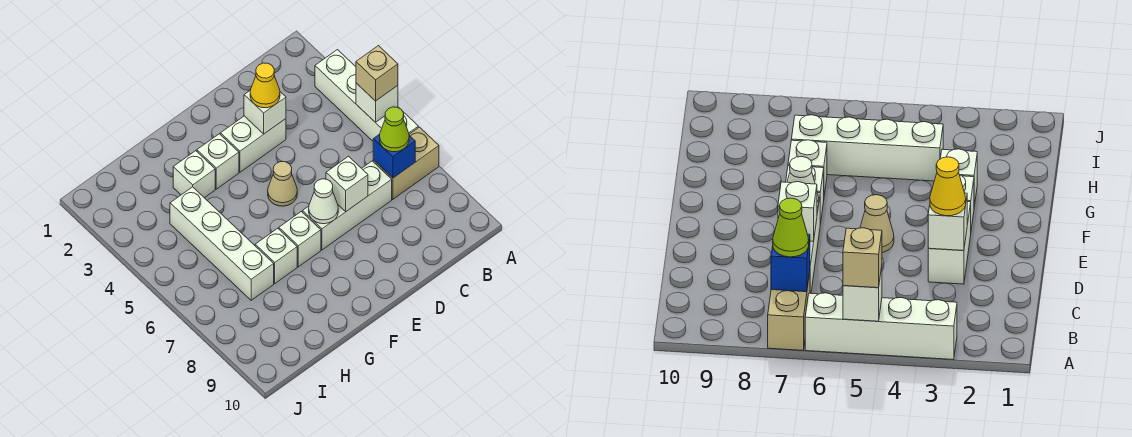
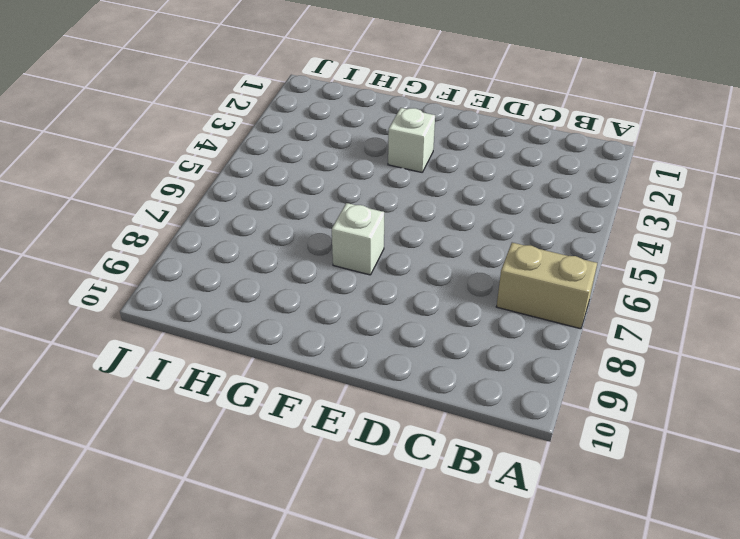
none -> white brick A3:A6 level 1
none -> white brick C7:E7 level 1
none -> white brick D3:E3 level 1

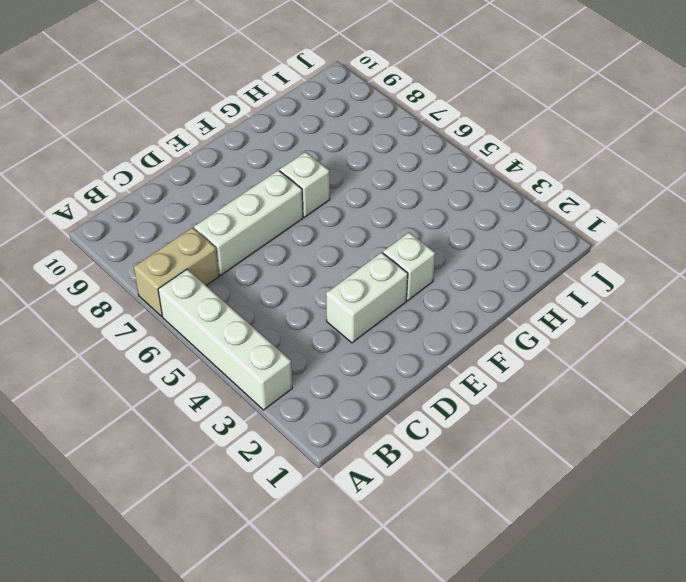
none -> tan cone E5 level 1
none -> white brick G3 level 1
none -> white brick G7 level 1

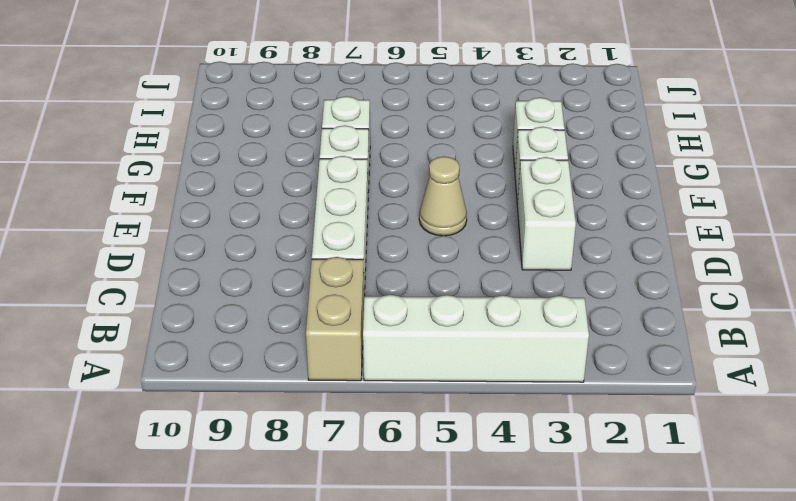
none -> white brick H4:H7 level 1
none -> white brick A5 level 2
none -> blue brick B7 level 2

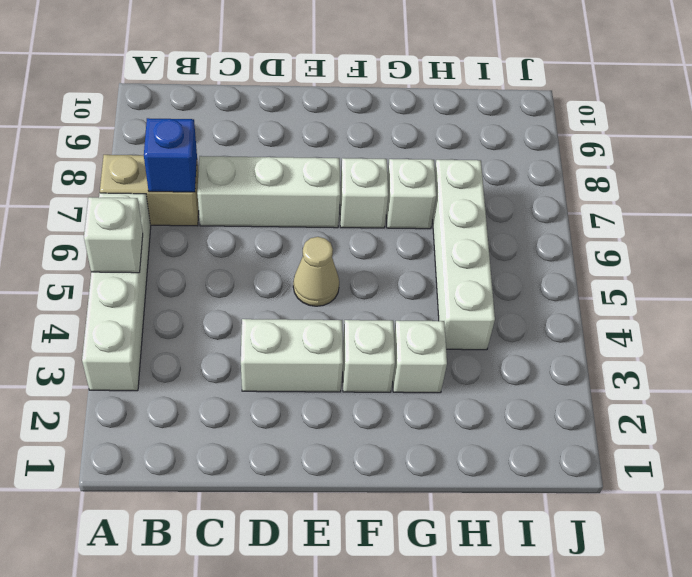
none -> white brick D3 level 2
none -> white brick D7 level 2
none -> white cone E7 level 2

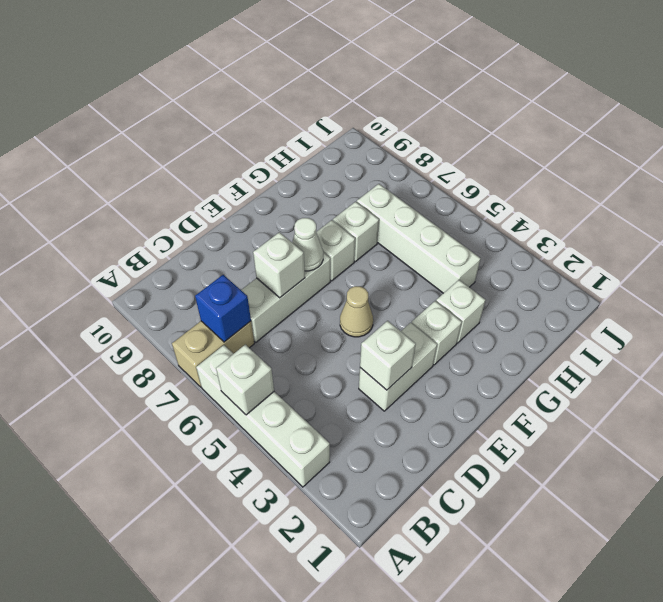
none -> tan brick A5 level 3
none -> lime cone B7 level 3
none -> yellow cone D3 level 3

